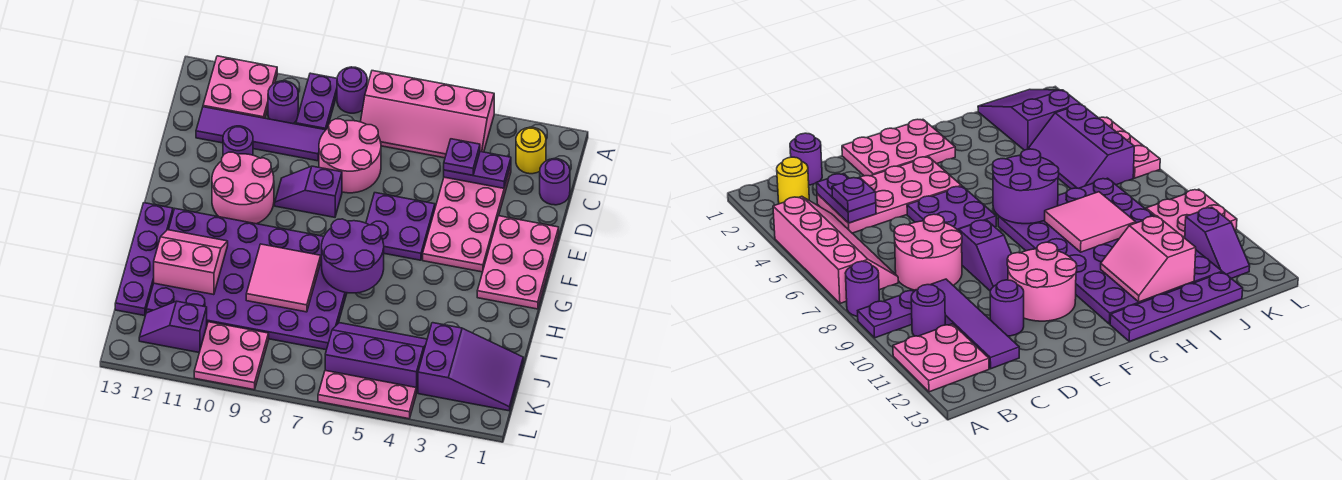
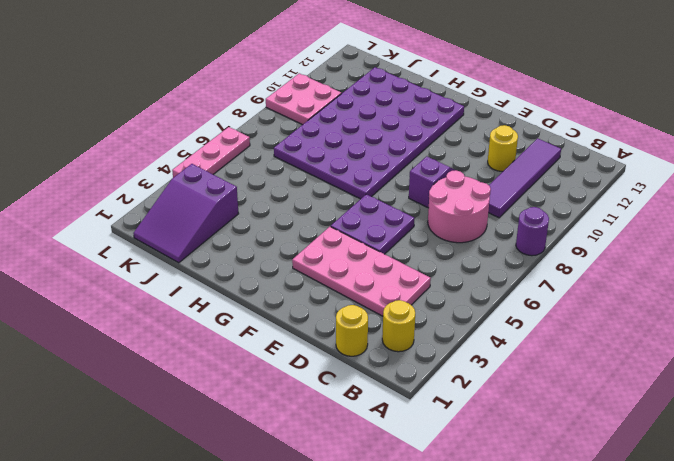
yellow round brick C1 level 1 -> purple round brick C1 level 1
yellow round brick D11 level 1 -> purple round brick D11 level 1
none -> pink slope A4:B7 level 1 top A
none -> purple plate A9:B9 level 1
none -> pink plate A11:B12 level 1

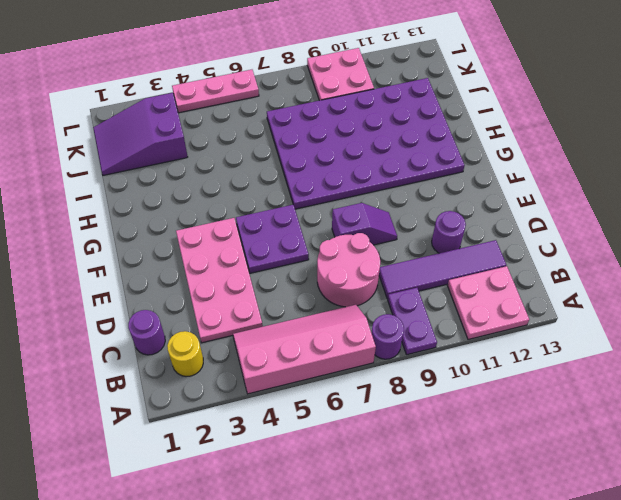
none -> purple round brick B10 level 1
none -> pink plate E1:G2 level 1
none -> pink round brick E10:F11 level 1

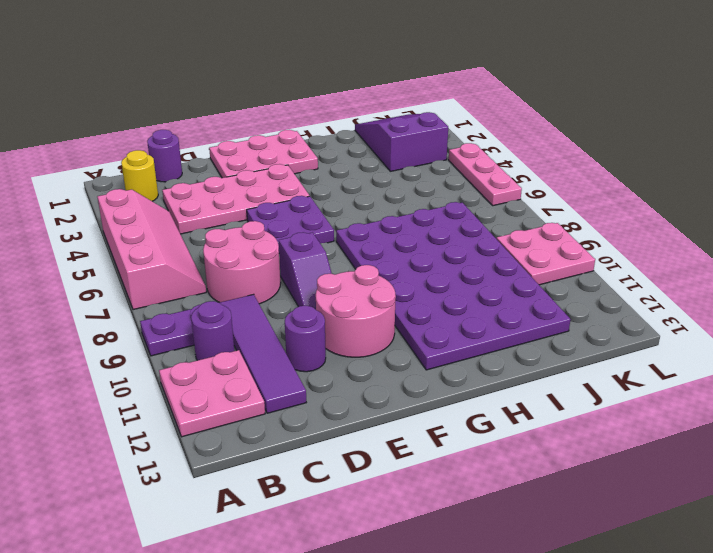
none -> purple round brick A8 level 1
none -> purple plate G13:J13 level 1
none -> purple slope J4:K6 level 1 top K

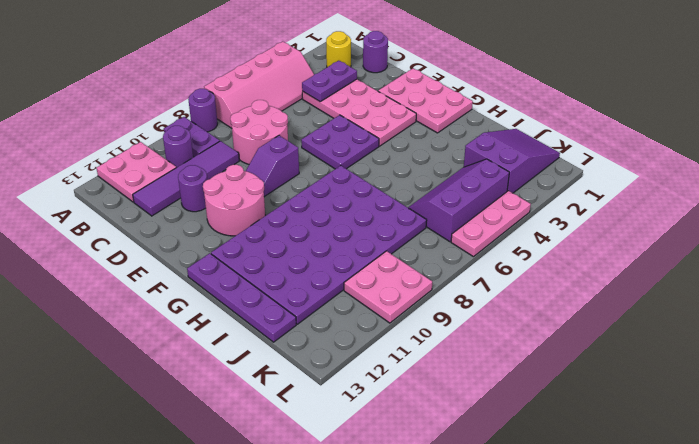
none -> purple slope K11:K12 level 1 top 11
none -> purple round brick G6:H7 level 2
none -> pink tile H8:I9 level 2

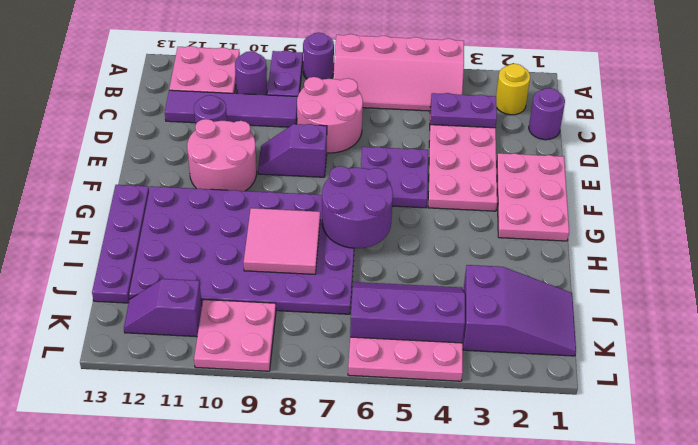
none -> pink slope H11:I12 level 2 top I
none -> purple plate C4 level 3

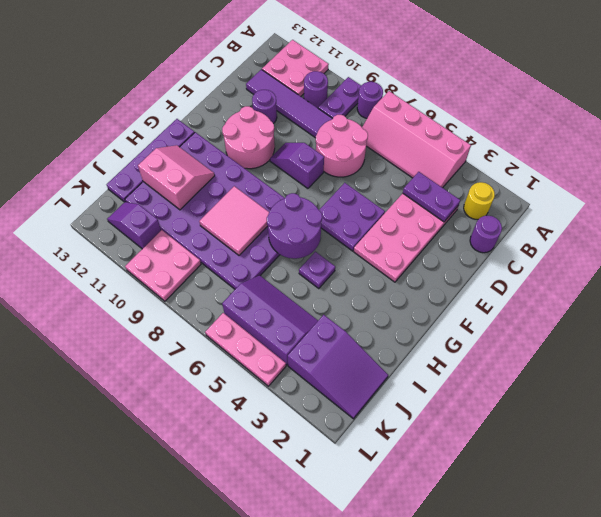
purple plate H5 level 1 -> purple plate C4 level 3
none -> pink plate E1:G2 level 1

